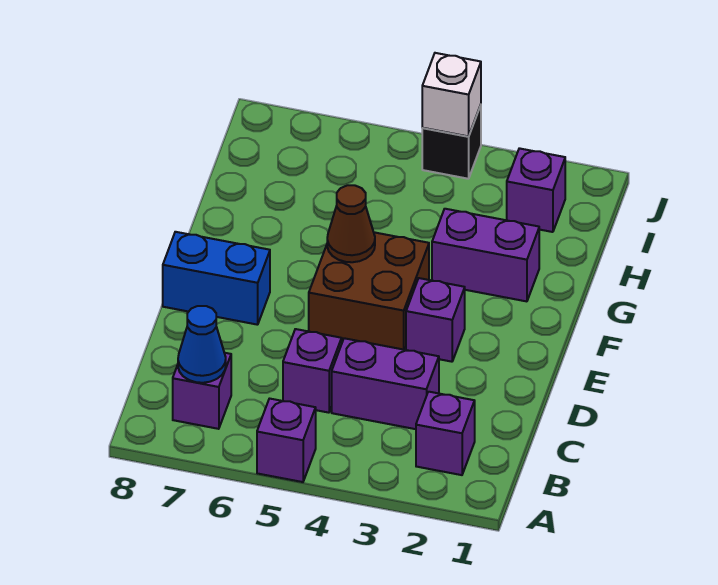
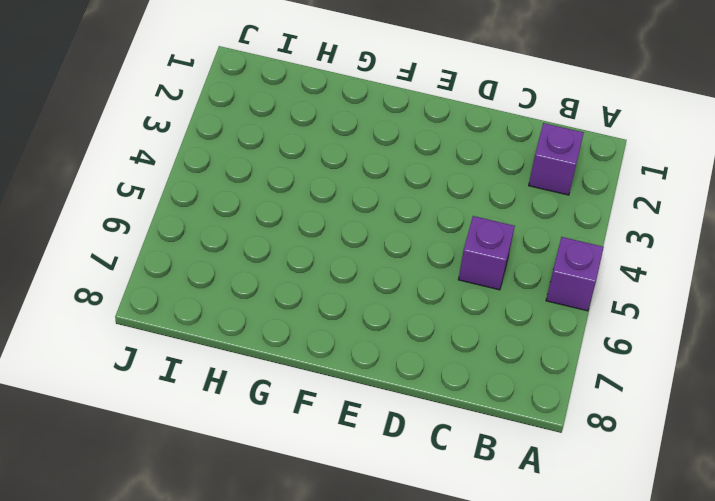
none -> purple brick B7 level 1
none -> purple brick C3:C4 level 1
none -> purple brick E3 level 1

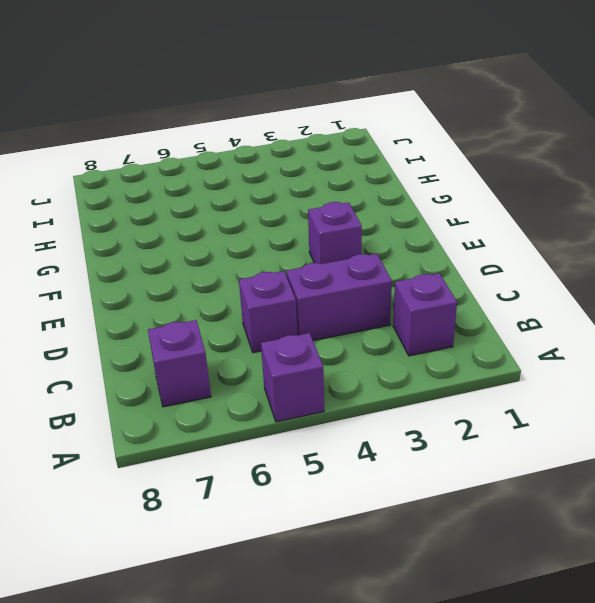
none -> brown brick E4:F5 level 1
none -> blue brick E7:E8 level 1
none -> purple brick G2:G3 level 1

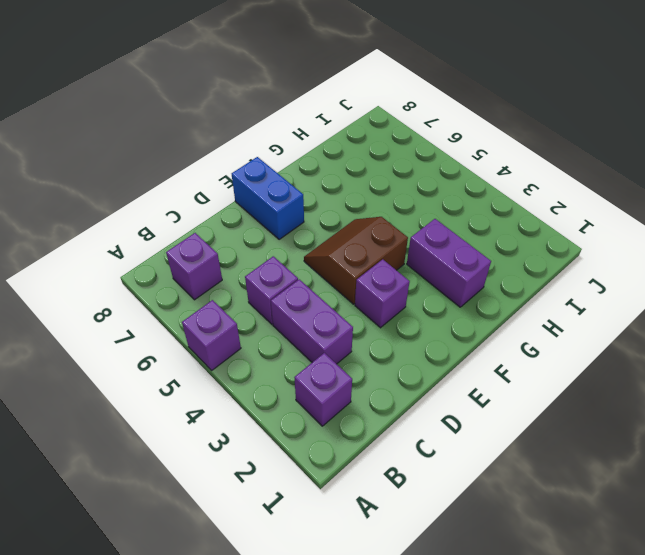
brown slope E4:F5 level 1 top 4 -> brown brick E4:F5 level 1
none -> purple brick I2 level 1
none -> black brick J4 level 1
none -> blue cone B7 level 2

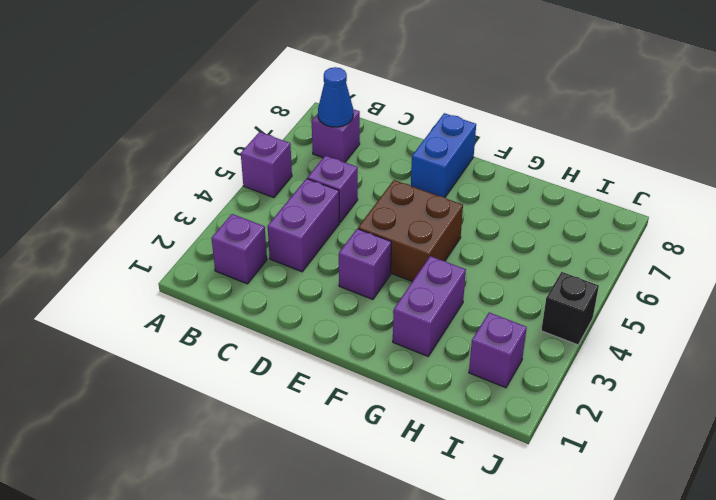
none -> brown cone F5 level 2
none -> white brick J4 level 2

